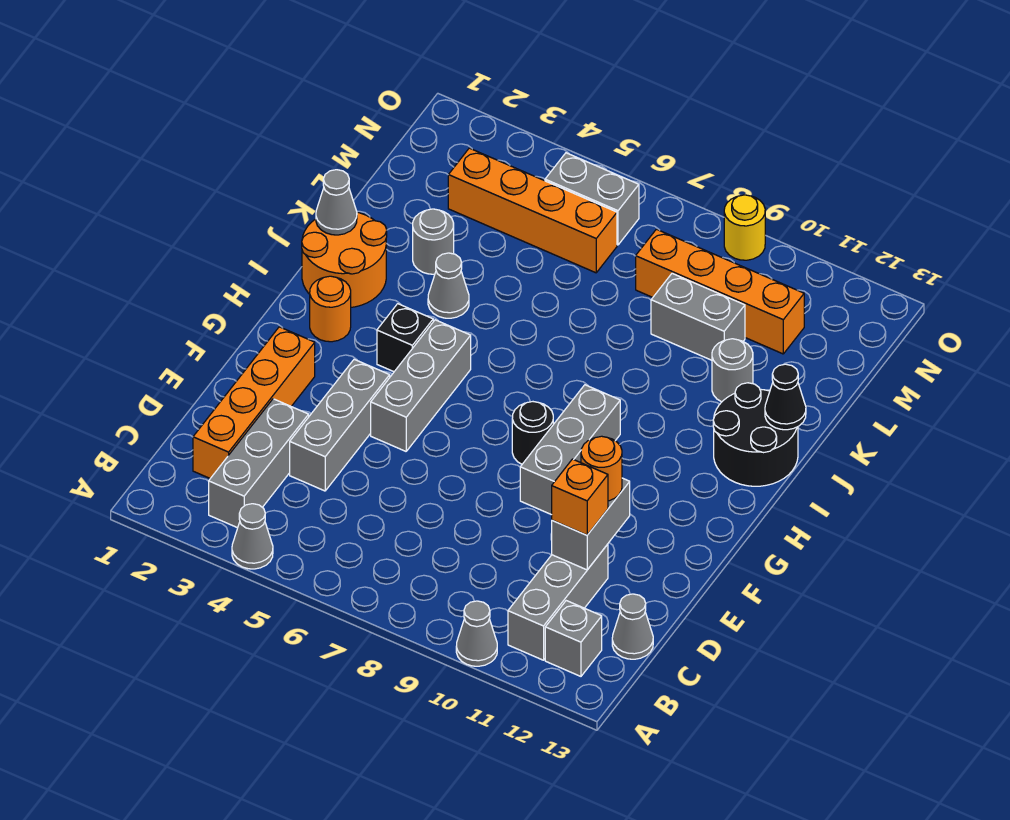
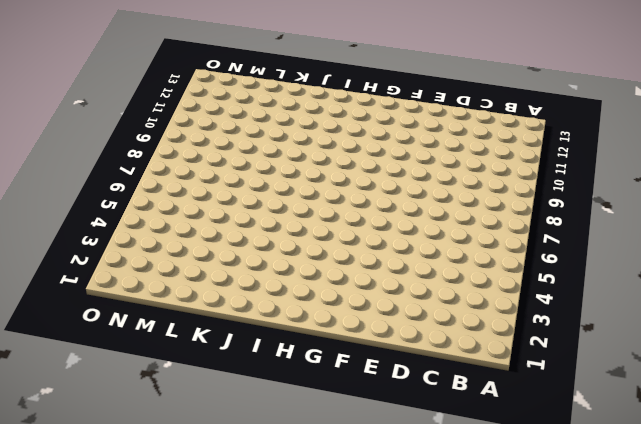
none -> grey cone A4 level 1
none -> grey cone A10 level 1
none -> grey brick B3:D3 level 1

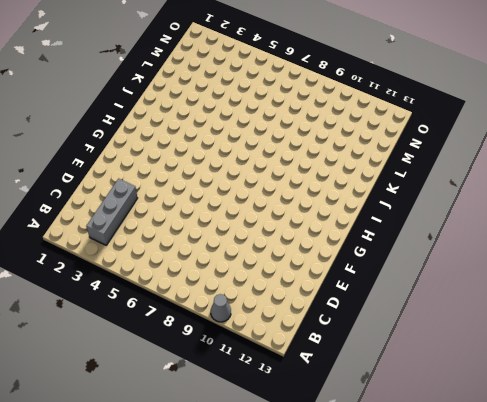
none -> grey cone A4 level 1
none -> grey brick B11:D11 level 1
none -> grey brick B12 level 1

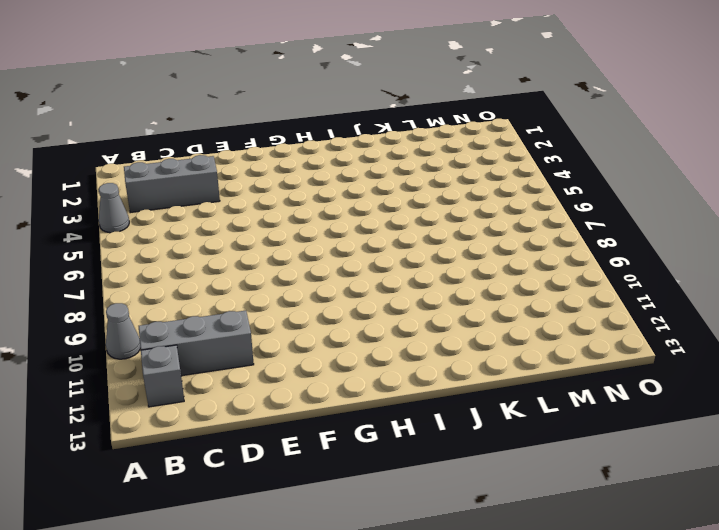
none -> orange brick C2:F2 level 1
none -> grey cone C13 level 1
none -> grey brick D4:F4 level 1

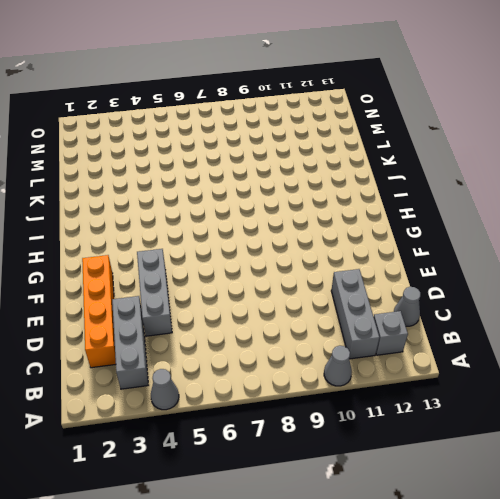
none -> grey brick F5:H5 level 1
none -> grey brick F9:H9 level 1
none -> black round brick G8 level 1

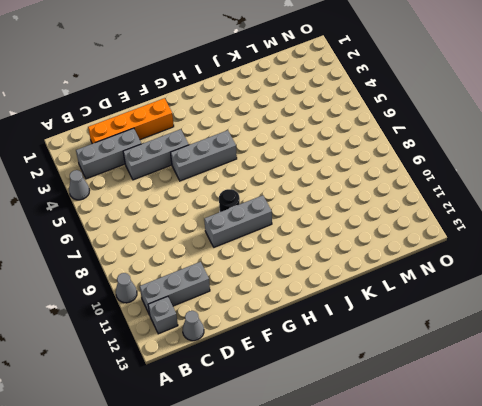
none -> orange round brick H2 level 1
none -> black brick H4 level 1
none -> orange round brick I1:J2 level 1

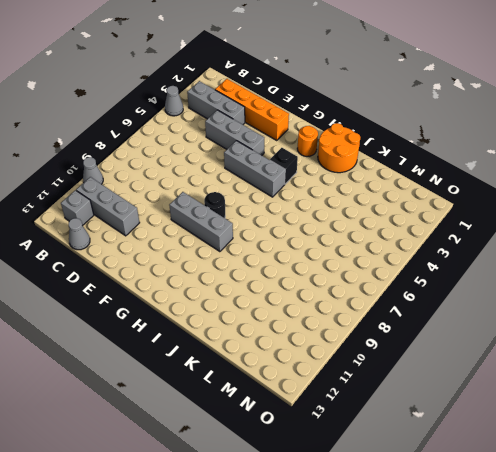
none -> black round brick I12:J13 level 1
none -> grey cone J4 level 1
none -> grey round brick K3 level 1

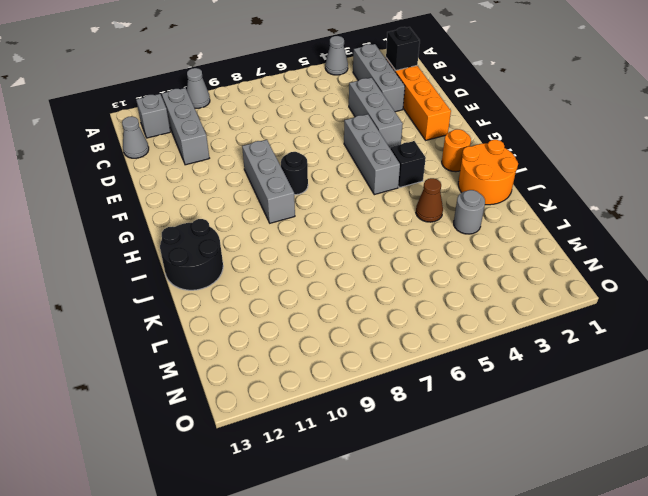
black brick C2 level 2 -> none
brown cone J4 level 1 -> grey cone J4 level 1
none -> grey round brick K11 level 1
none -> grey brick L9:L10 level 1
none -> orange brick M3:M6 level 1

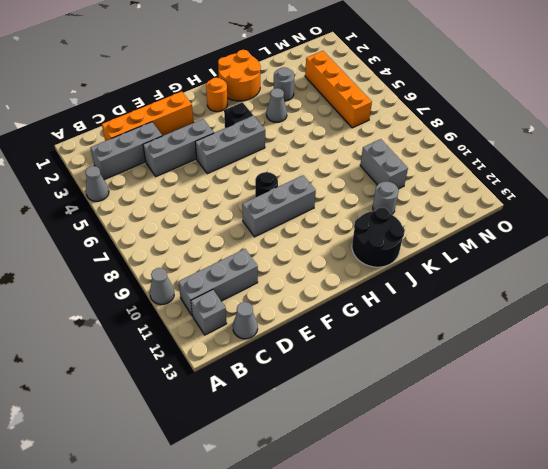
none -> orange brick M8:M11 level 1
none -> grey brick N5:N6 level 1
none -> yellow round brick O9 level 1

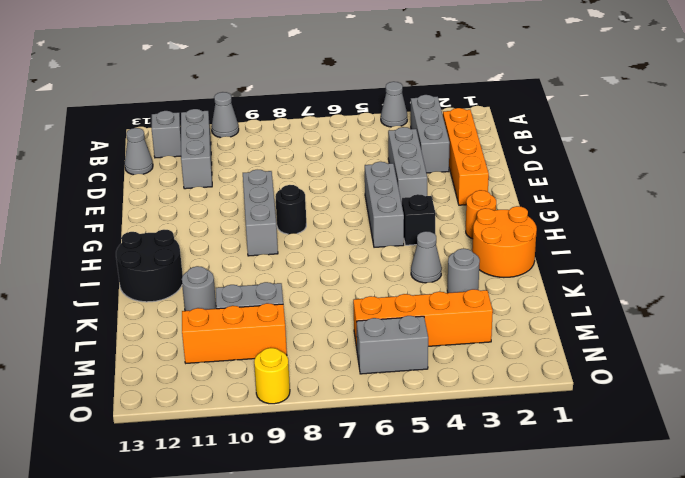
orange brick M9:M11 level 1 -> orange brick M8:M11 level 1
none -> grey brick D11:E11 level 2
none -> grey cone J1 level 2
none -> black cone J13 level 2

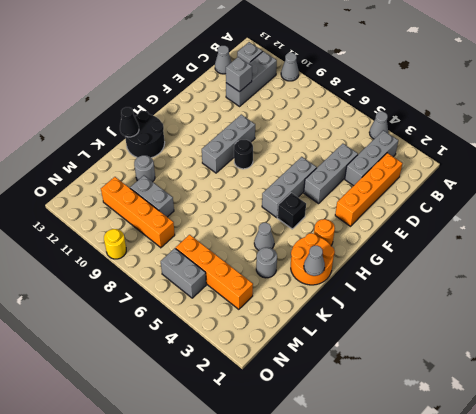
grey brick D11 level 2 -> grey brick D11:E11 level 2
none -> orange brick D11 level 3
none -> orange round brick E11 level 3

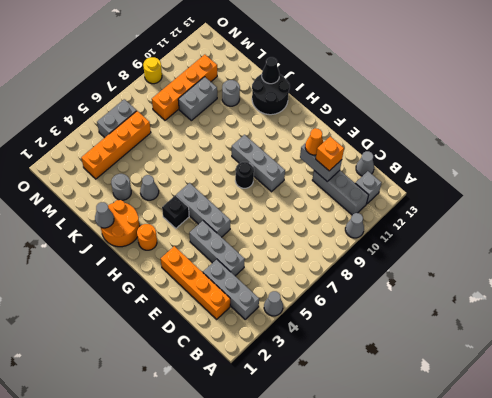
orange cone E11 level 3 -> orange round brick E11 level 3

